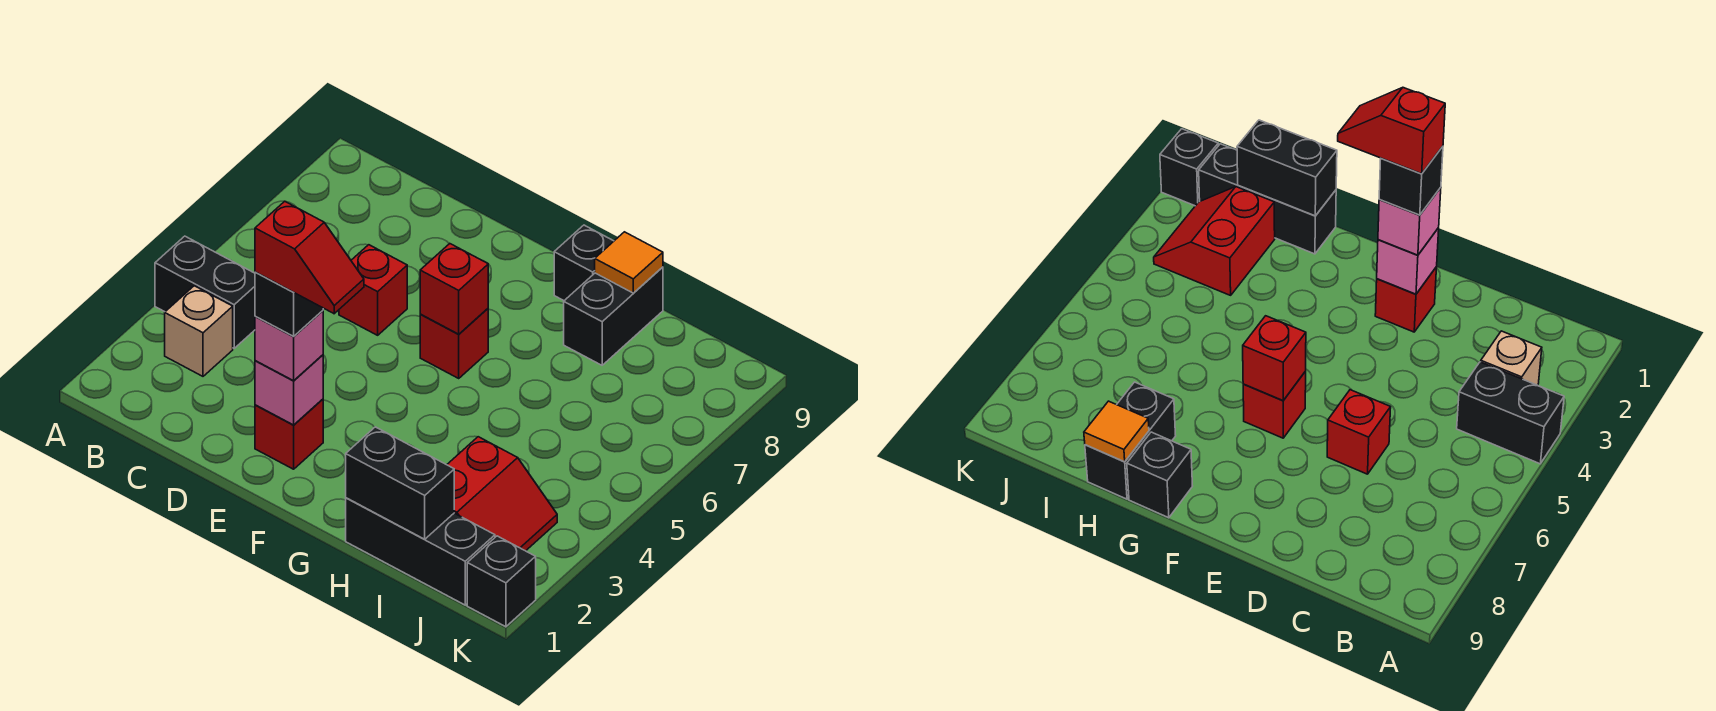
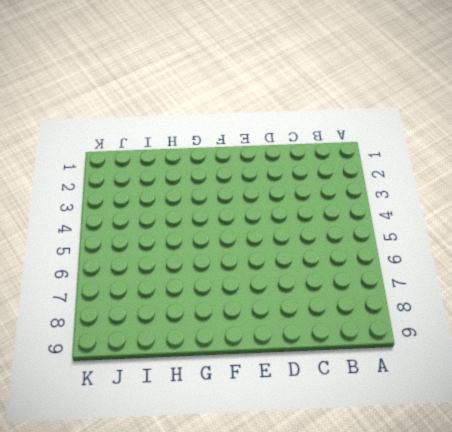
none -> black brick A4:B4 level 1
none -> tan brick B3 level 1
none -> red brick D6 level 1

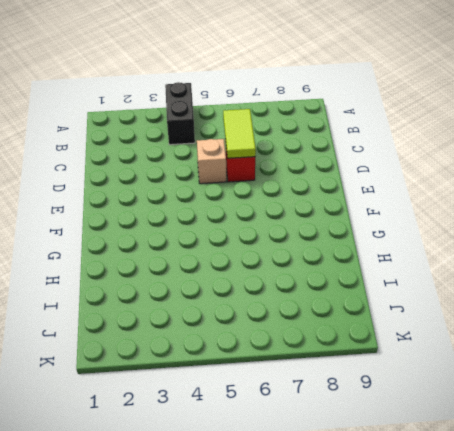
lime tile C6:D6 level 2 -> none
tan brick D5 level 1 -> tan brick B3 level 1
none -> red brick E2 level 1
none -> red brick F6 level 1
none -> black brick G9 level 1

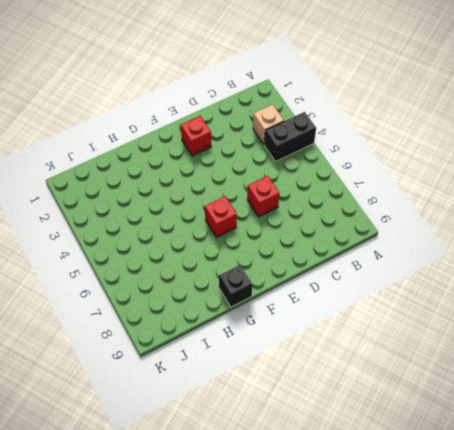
none -> black brick H1:J1 level 1
none -> black brick H8:H9 level 1
none -> red slope I2:J3 level 1 top I

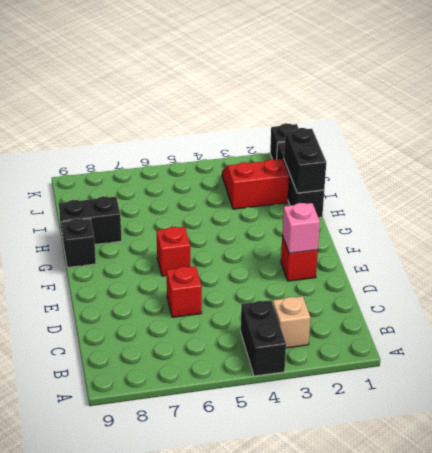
none -> red brick F6 level 2
none -> orange tile H9 level 2
none -> pink brick E2 level 3

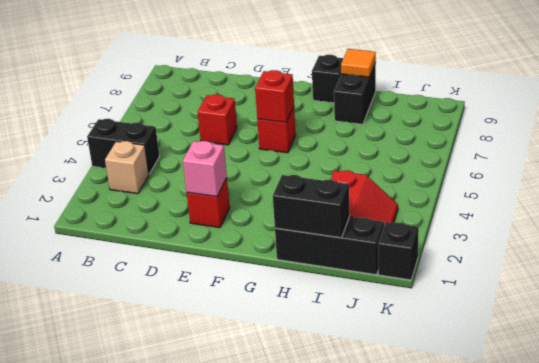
none -> pink brick E2 level 3
none -> black brick E2 level 4
none -> red slope E2:F2 level 5 top E

